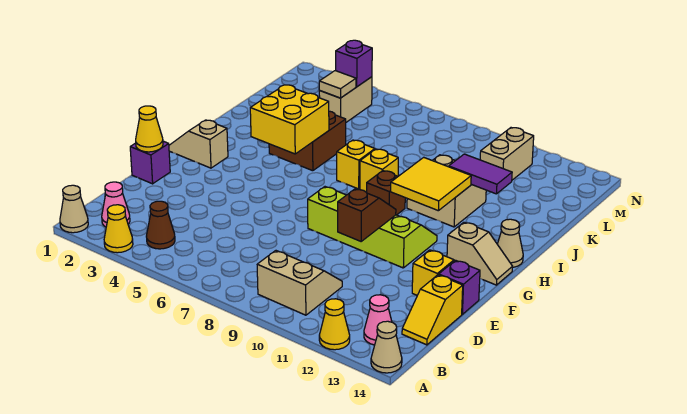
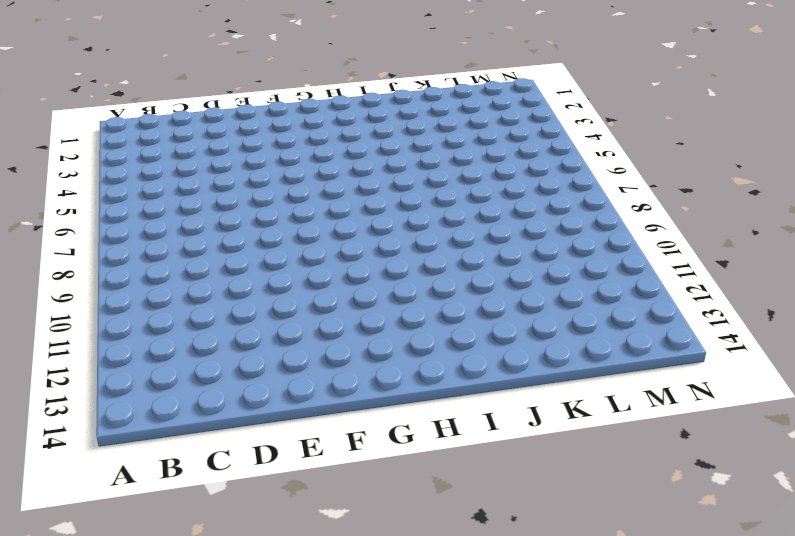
none -> tan cone A1 level 1
none -> yellow cone A3 level 1
none -> yellow cone A12 level 1
none -> tan cone A14 level 1

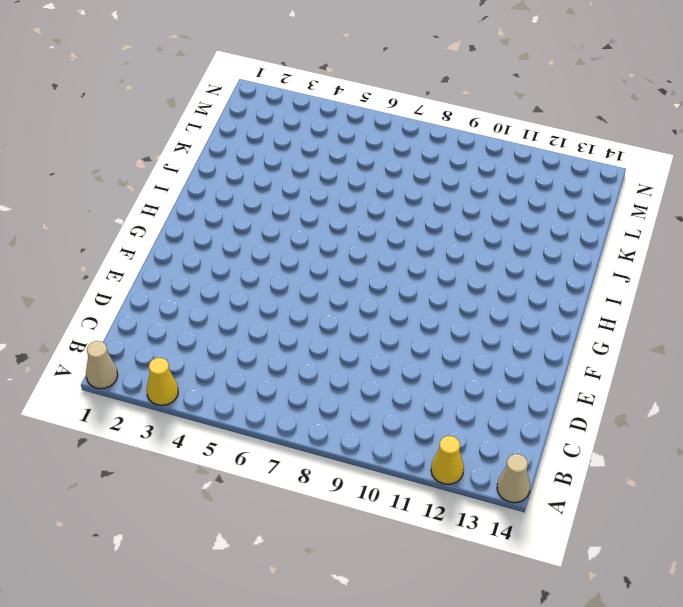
none -> pink cone B2 level 1
none -> brown cone B4 level 1
none -> tan slope B9:C10 level 1 top B
none -> pink cone B13 level 1

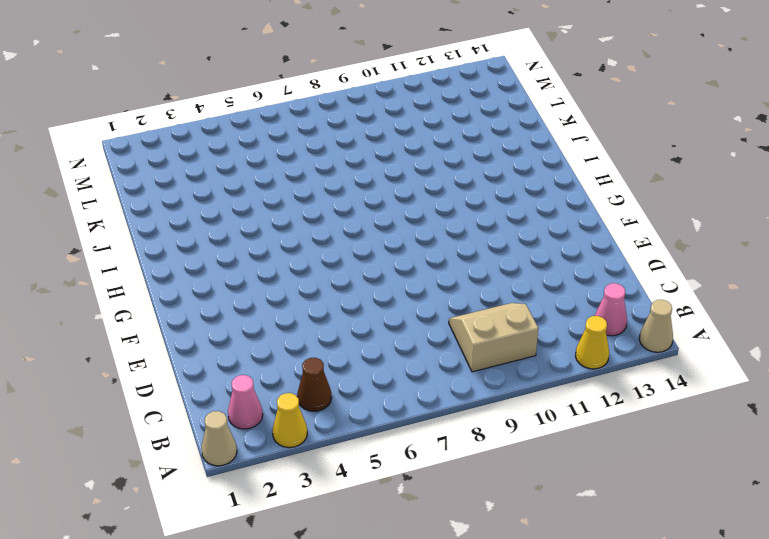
none -> yellow slope C14:D14 level 1 top D
none -> purple brick E1 level 1
none -> yellow brick E13 level 1
none -> purple brick E14 level 1

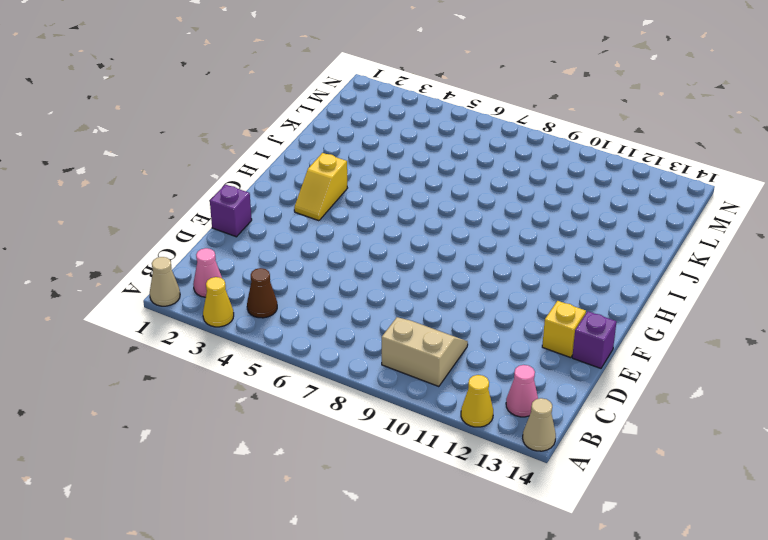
yellow slope G3:H3 level 1 top H -> yellow slope C14:D14 level 1 top D
none -> lime slope F8:G11 level 1 top F
none -> tan slope G1:G2 level 1 top 2
none -> tan slope G13:G14 level 1 top 13
none -> brown brick H9 level 1

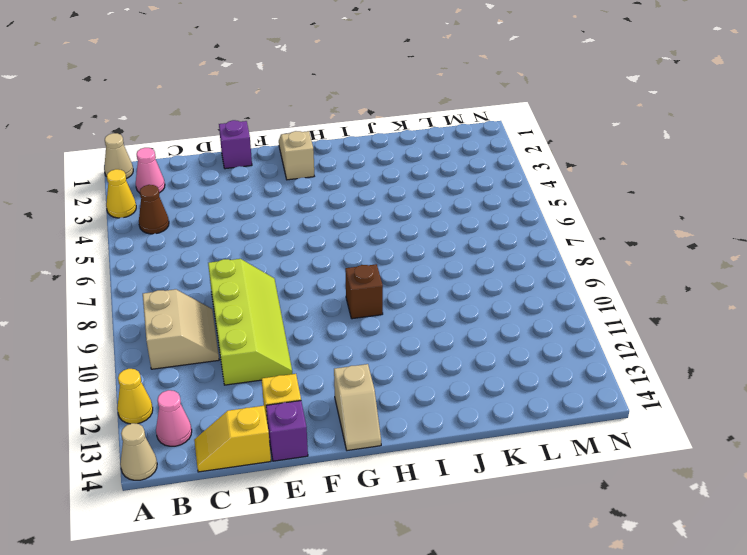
lime slope D8:E11 level 1 top D -> lime slope F8:G11 level 1 top F
none -> tan cone H14 level 1
none -> brown brick I4:J5 level 1
none -> yellow brick I7 level 1
none -> yellow brick I8 level 1

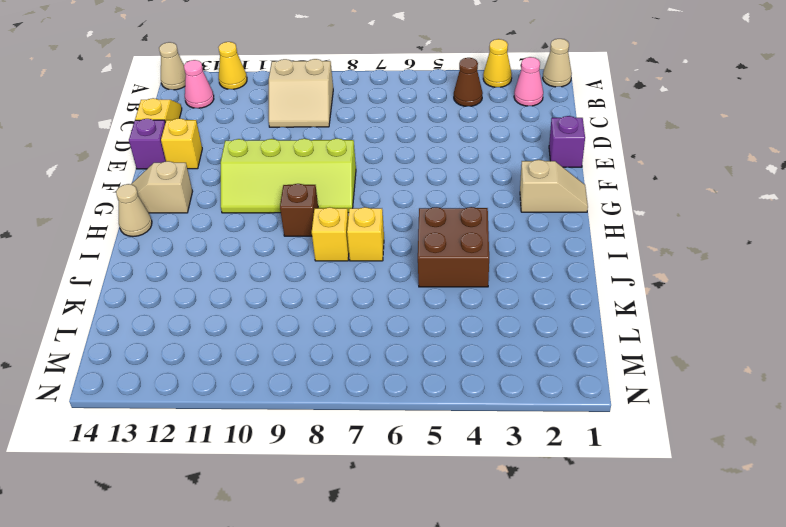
none -> tan brick I10:J11 level 1
none -> tan brick L4:M4 level 1
none -> tan brick L11:M11 level 1
none -> yellow cone E1 level 2

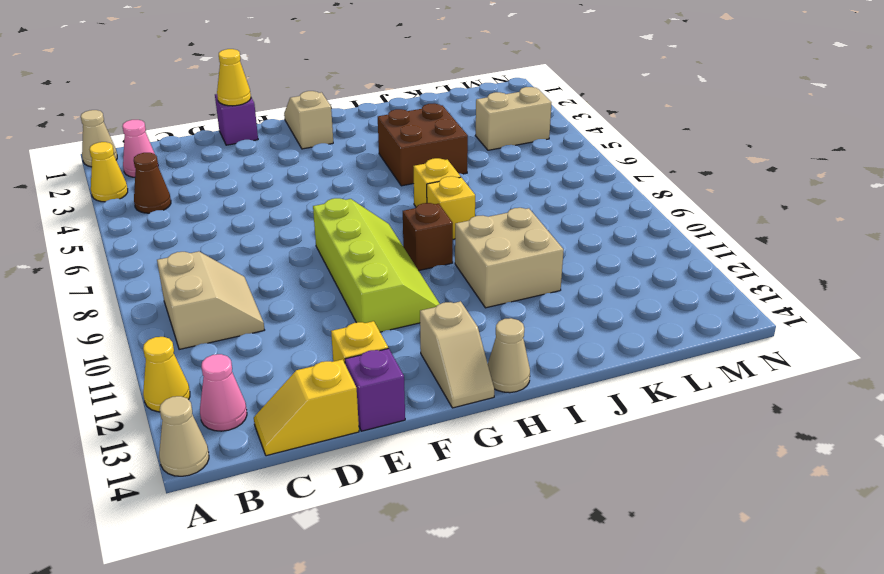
none -> tan brick L11:M11 level 1
none -> brown slope E10:F10 level 2 top E
none -> yellow brick H4:I5 level 2
none -> yellow tile H10:I11 level 2

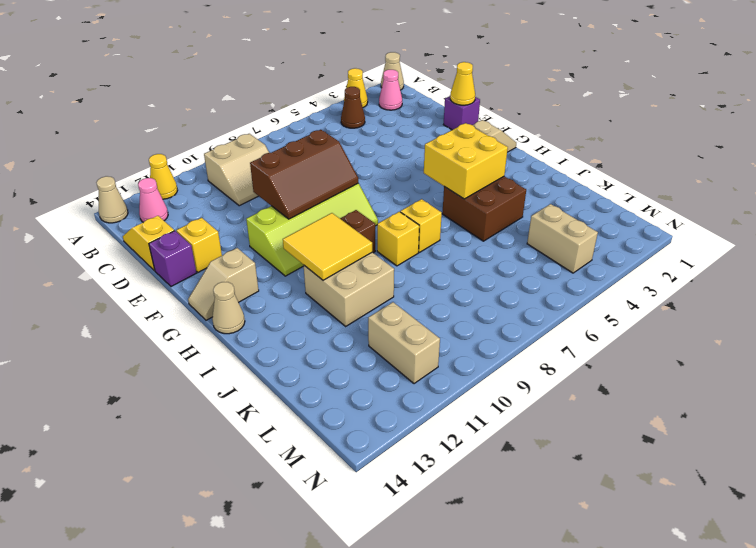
brown slope E8:F10 level 2 top E -> brown slope E10:F10 level 2 top E
none -> purple tile J11:J12 level 2
none -> tan tile L4 level 2
none -> purple brick M4 level 2

